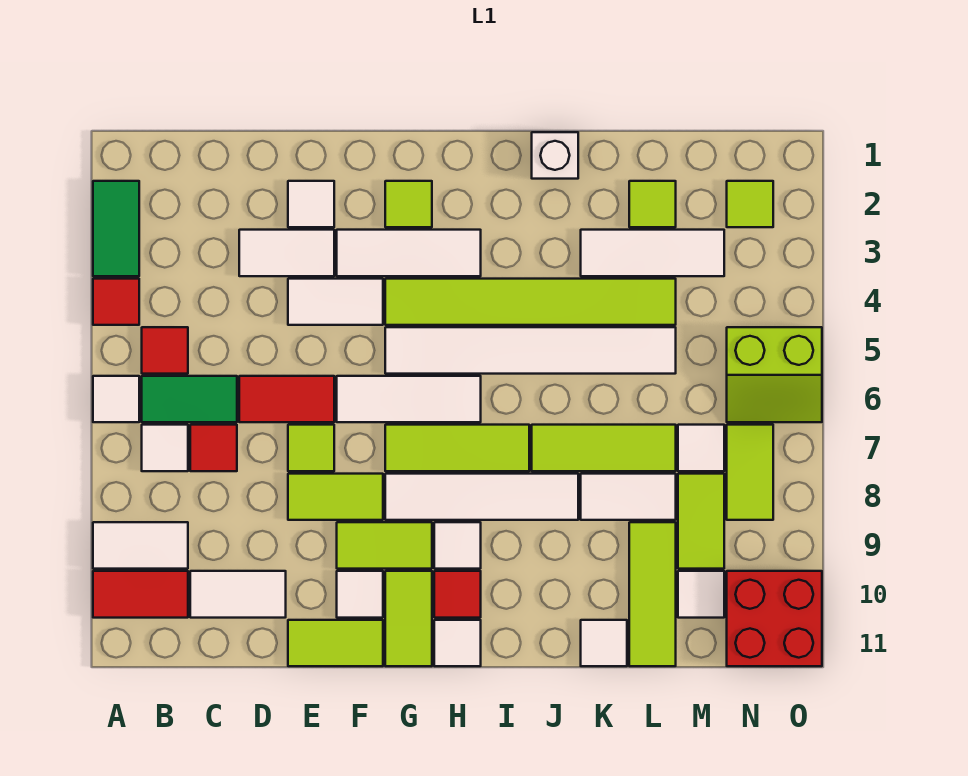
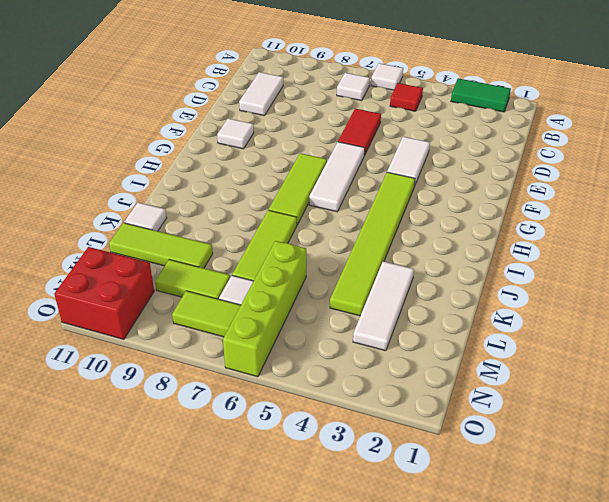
lime brick L6:O6 level 1 -> lime slope N5:O6 level 1 top 5
none -> red tile A4 level 1
none -> white tile A9:B9 level 1
none -> red tile A10:B10 level 1
none -> green tile B6:C6 level 1

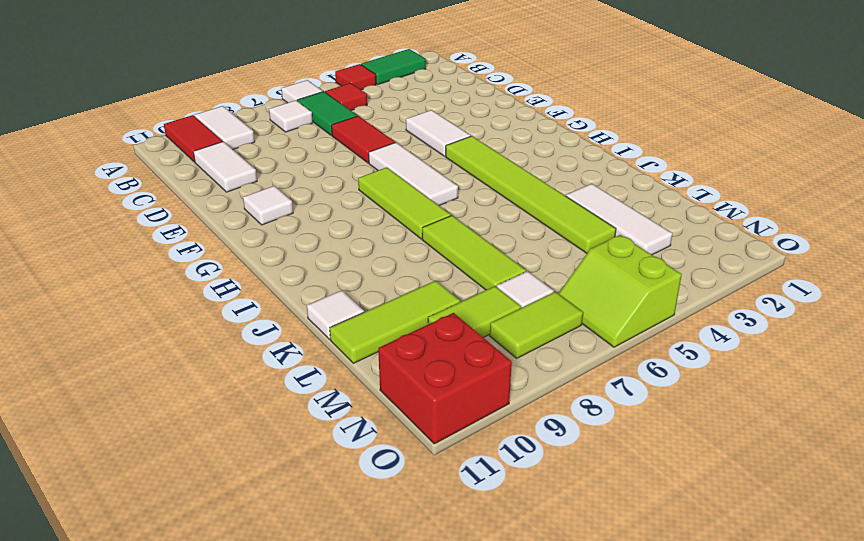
none -> red tile C7 level 1
none -> white tile D3:E3 level 1
none -> white tile E2 level 1
none -> lime tile E7 level 1

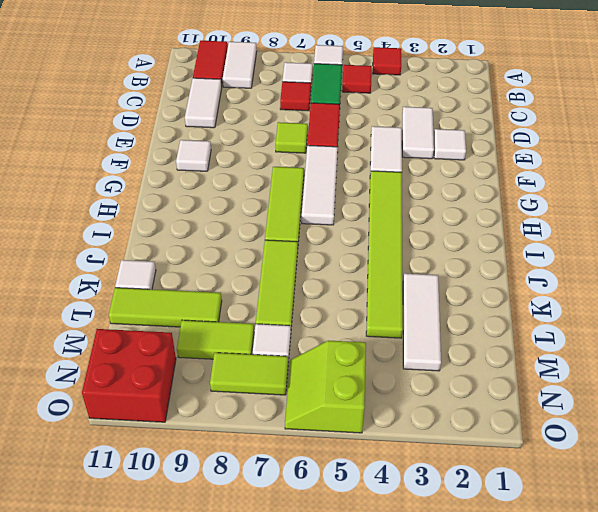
none -> green tile A2:A3 level 1
none -> lime tile E8:F8 level 1
none -> lime tile E11:F11 level 1
none -> white tile F3:H3 level 1

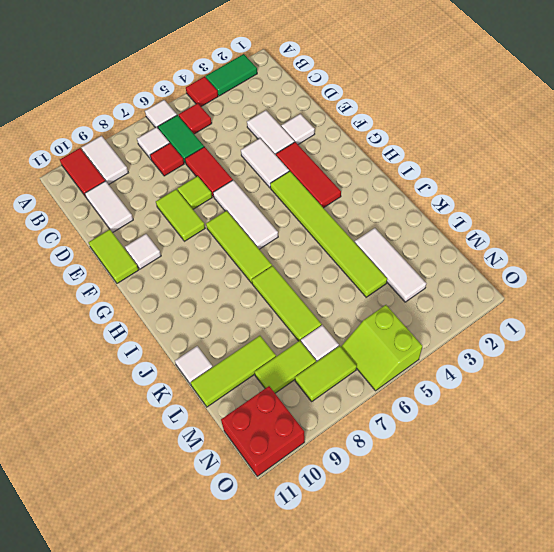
red tile F3:H3 level 1 -> white tile F3:H3 level 1
none -> lime tile F9:G9 level 1
none -> lime tile G2 level 1
none -> white tile G5:L5 level 1
none -> white tile G8:J8 level 1

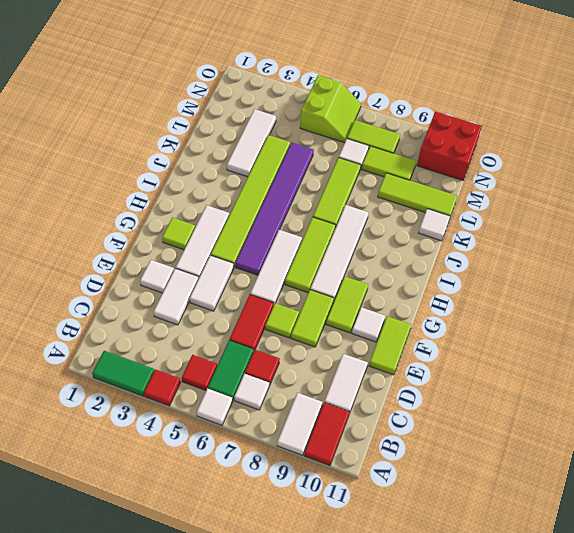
purple tile G5:L5 level 1 -> white tile G5:L5 level 1
none -> lime tile G10:G11 level 1
none -> white tile H9 level 1
none -> red tile H10 level 1
none -> white tile H11 level 1

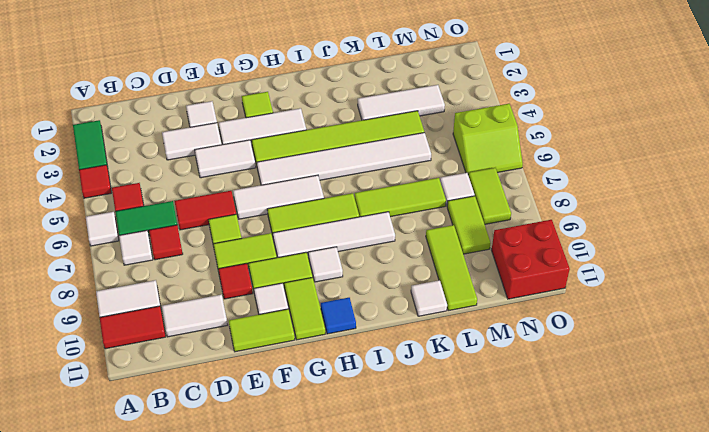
red tile E9 level 1 -> red tile H10 level 1
blue tile H11 level 1 -> white tile H11 level 1
none -> white brick J1 level 1
none -> white tile K8:L8 level 1
none -> lime tile L2 level 1
none -> white tile M10 level 1

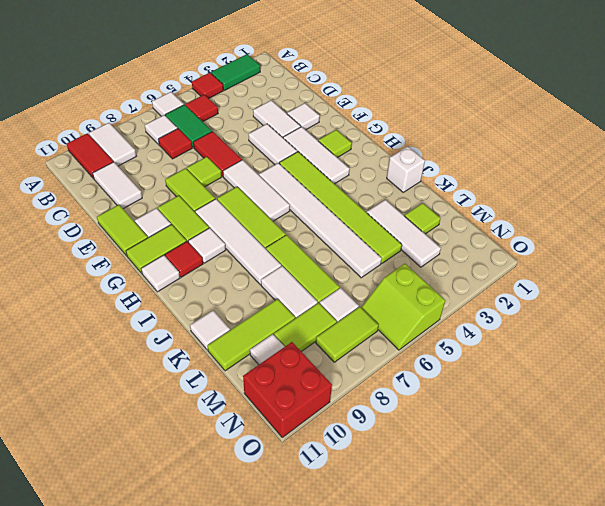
none -> lime tile N2 level 1

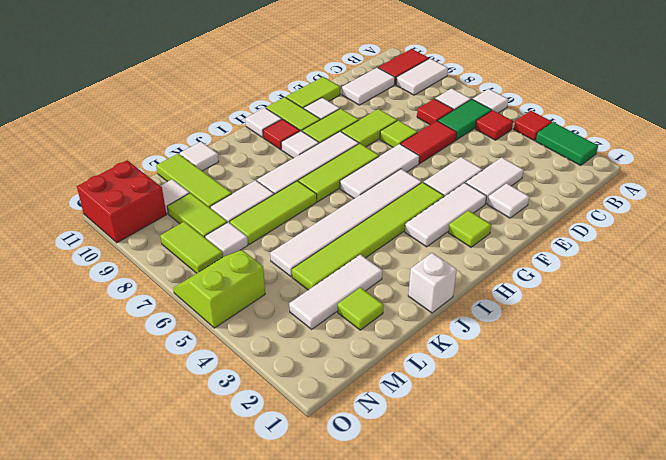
none -> lime tile N2 level 1

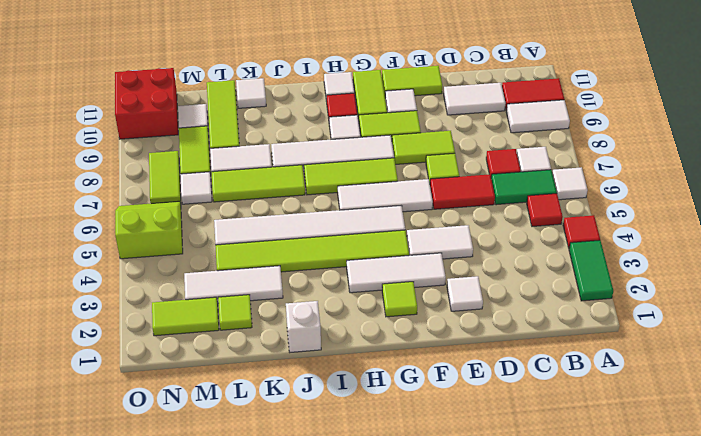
lime tile M2:N2 level 1 -> lime tile N2 level 1
none -> white tile D3:E3 level 1

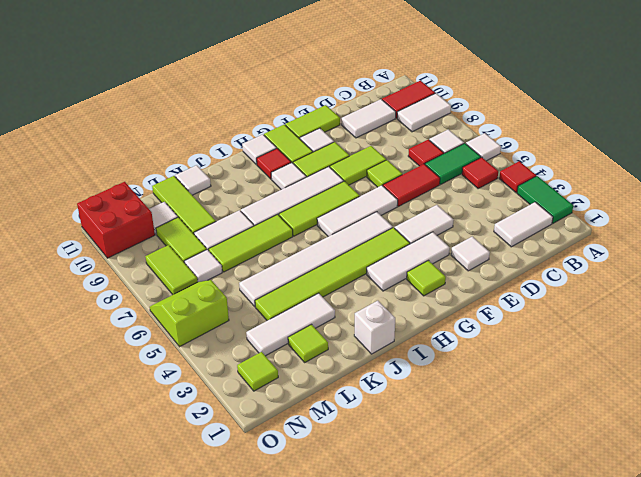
white tile B2:C2 level 1 -> white tile D3:E3 level 1

